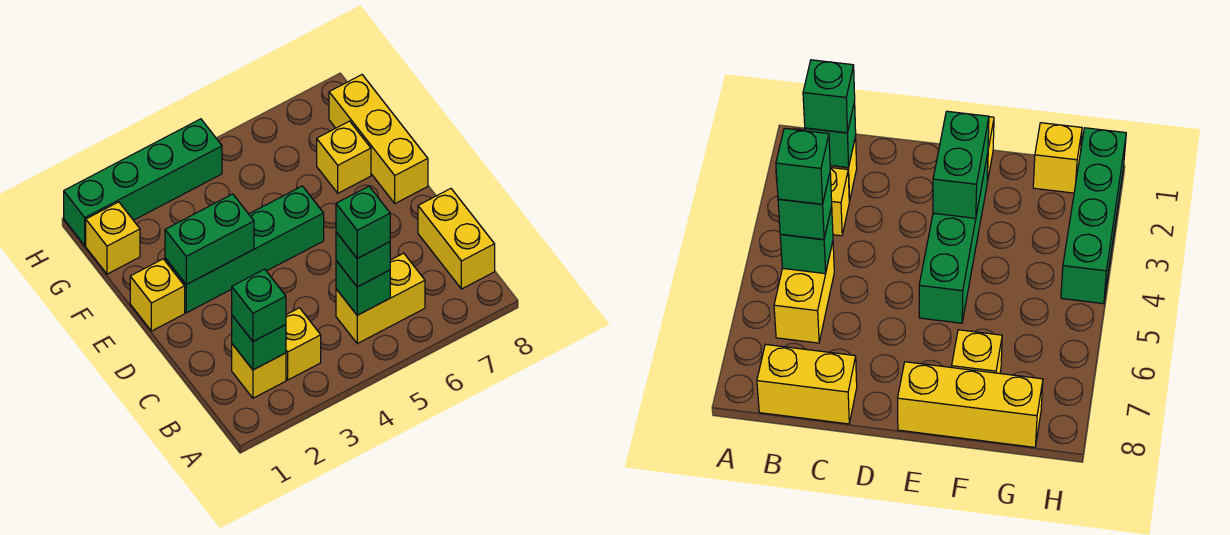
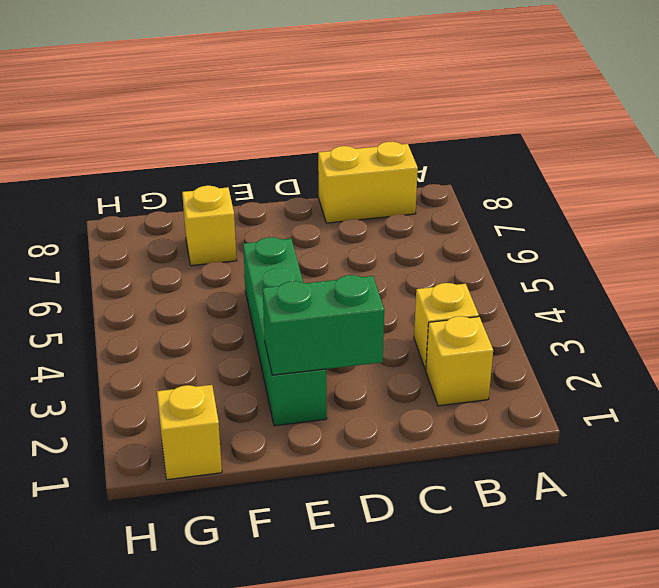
green brick D2:E2 level 2 -> green brick E2:E3 level 2
none -> yellow brick B5:B6 level 1
none -> yellow brick E1 level 1
none -> yellow brick E8:G8 level 1

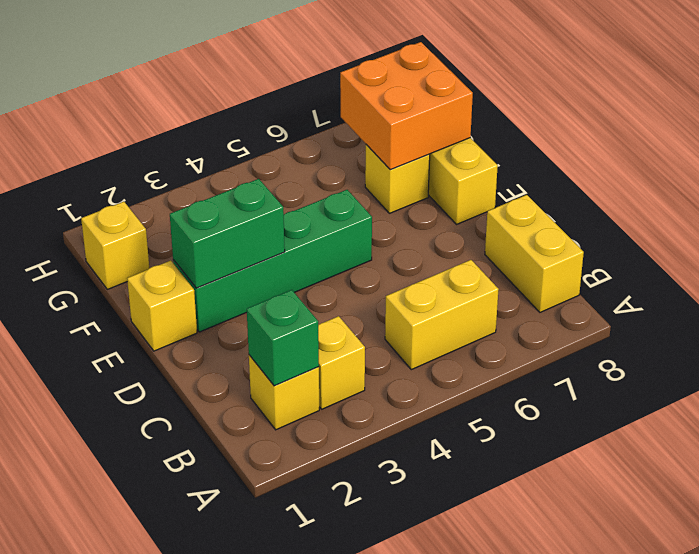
orange brick F7:G8 level 2 -> none
none -> green brick H1:H4 level 1
none -> green brick B5 level 2
none -> green brick B2 level 3

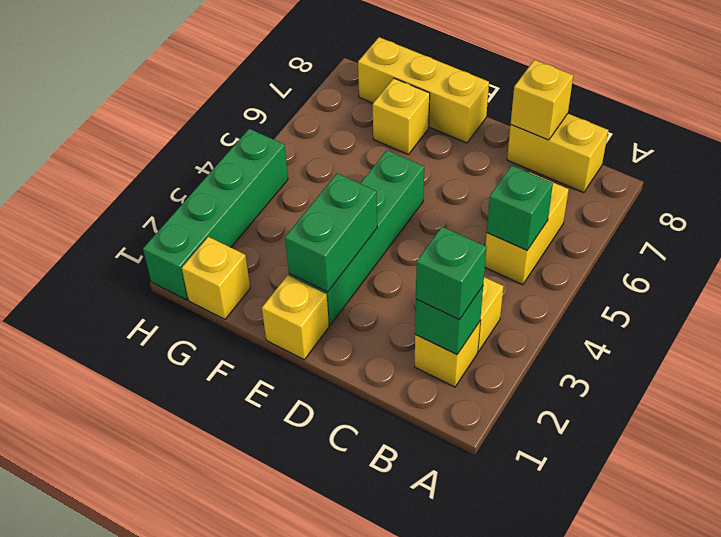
yellow brick C8 level 2 -> none
none -> green brick B5 level 3
none -> green brick B5 level 4

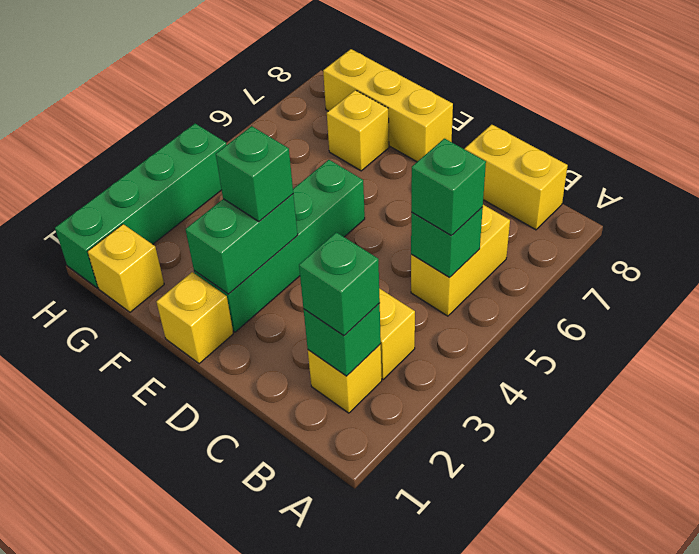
green brick E3 level 3 -> green brick B5 level 4

